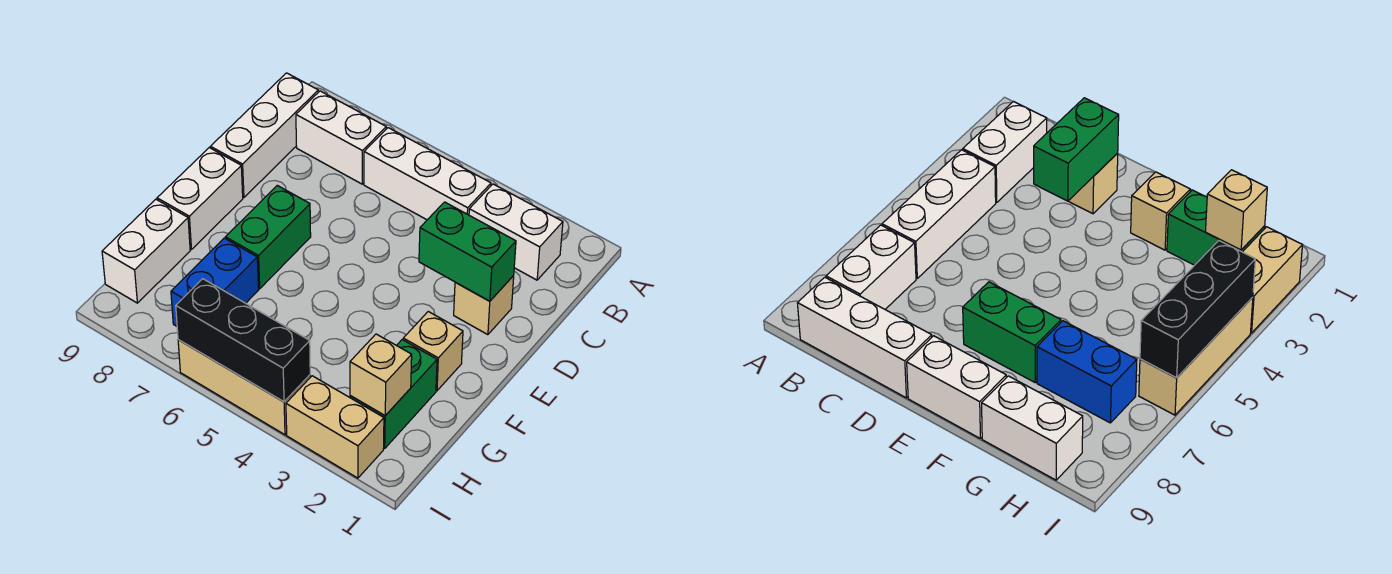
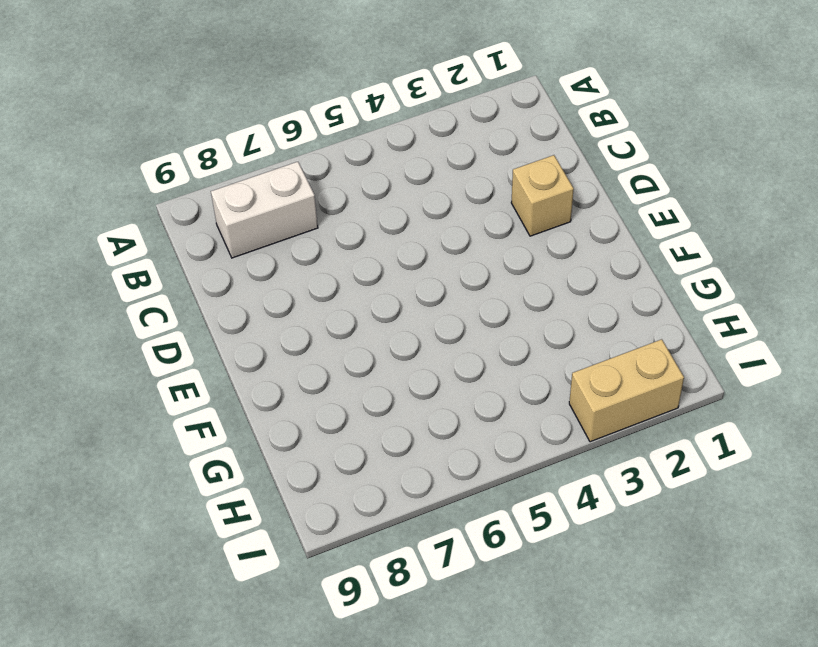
none -> white brick B2:B3 level 1
none -> white brick B4:B6 level 1
none -> white brick B9:D9 level 1

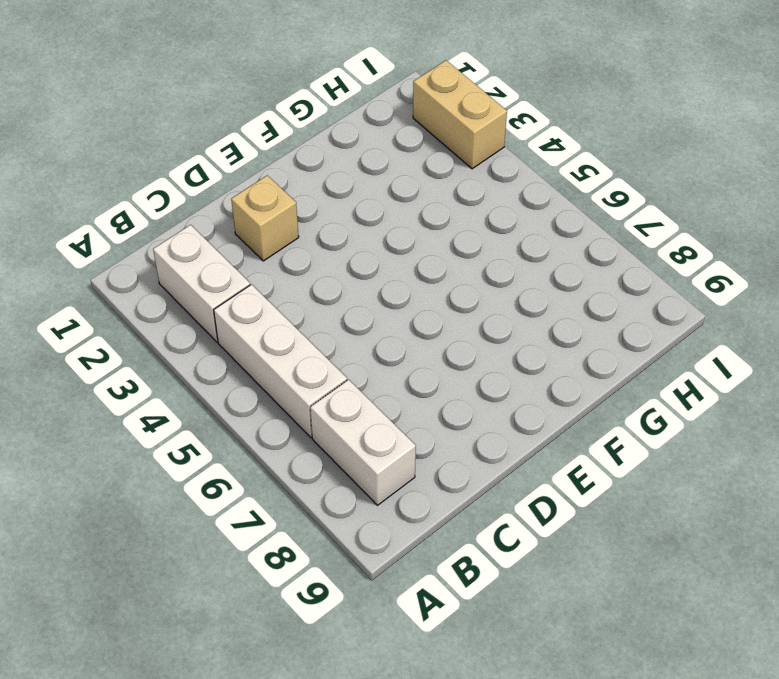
none -> white brick B9:D9 level 1
none -> green brick E7:F7 level 1
none -> white brick E9:F9 level 1

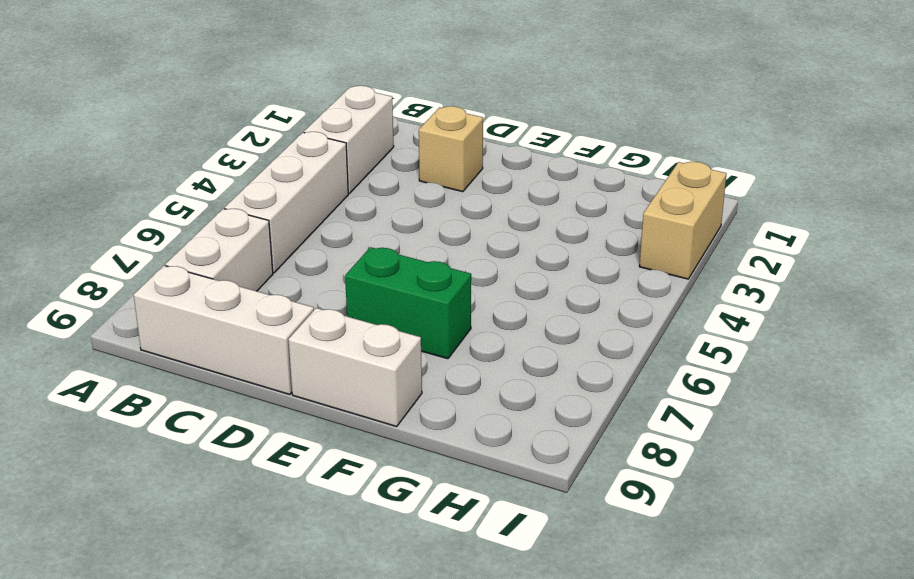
none -> tan brick F2 level 1
none -> green brick G2:H2 level 1
none -> blue brick G7:H7 level 1

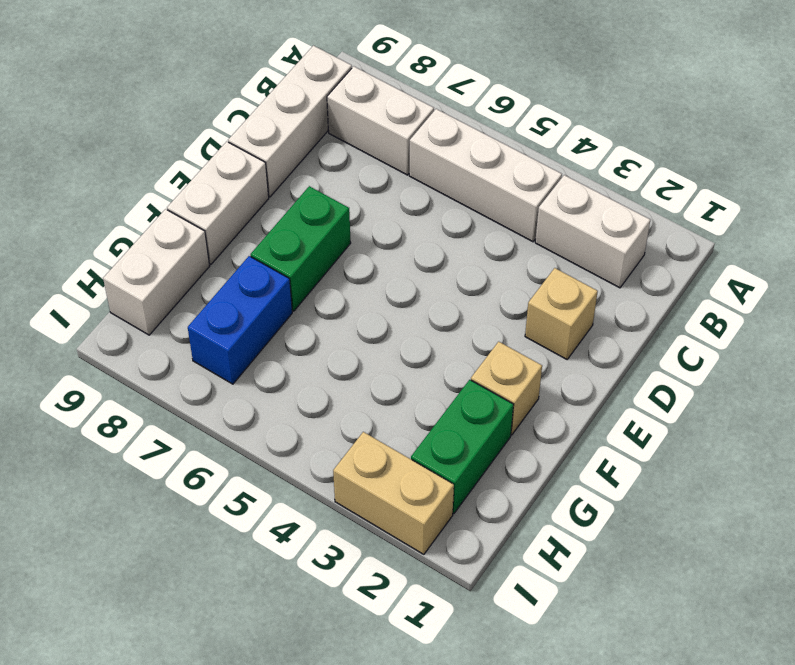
none -> tan brick I4:I6 level 1
none -> green brick D2:D3 level 2
none -> tan brick H2 level 2

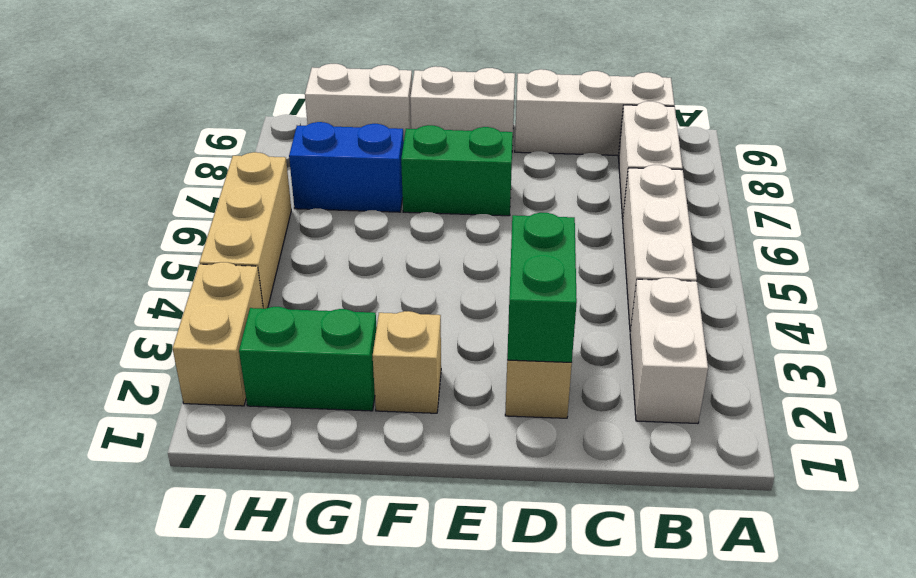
none -> tan brick H2 level 2
none -> black brick I4:I6 level 2

